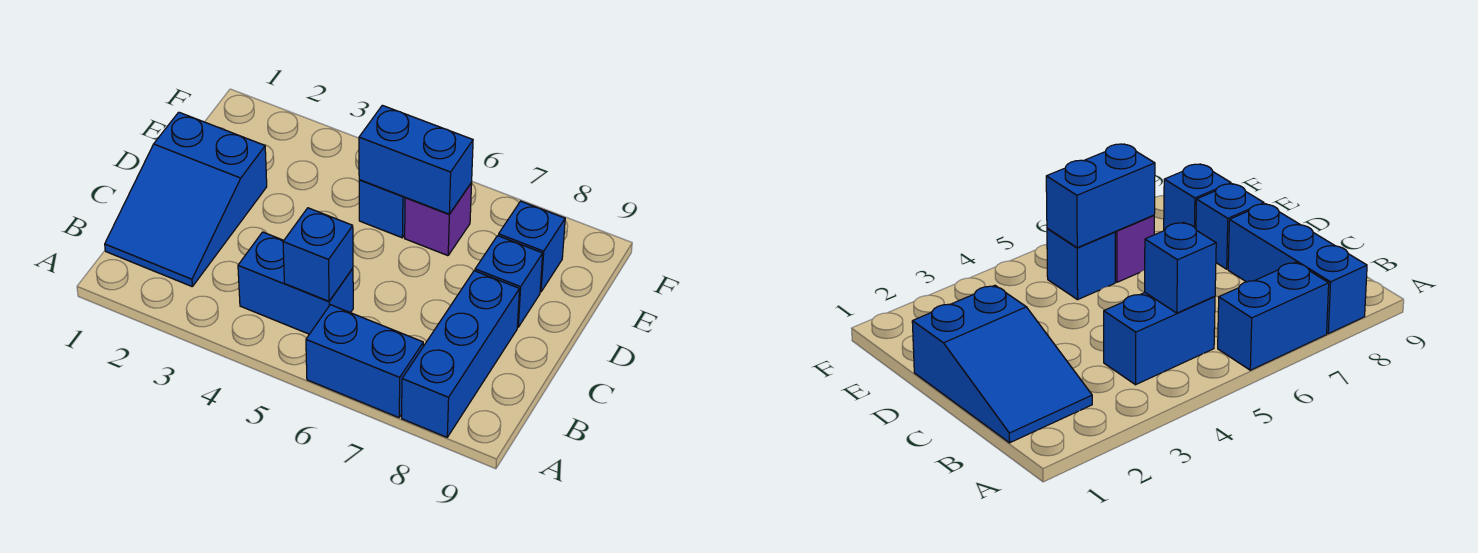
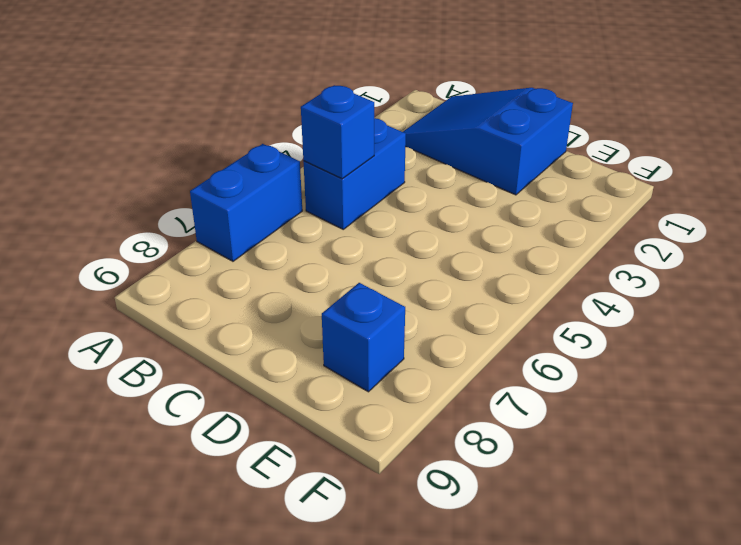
none -> blue brick A8:C8 level 1
none -> blue brick D8 level 1

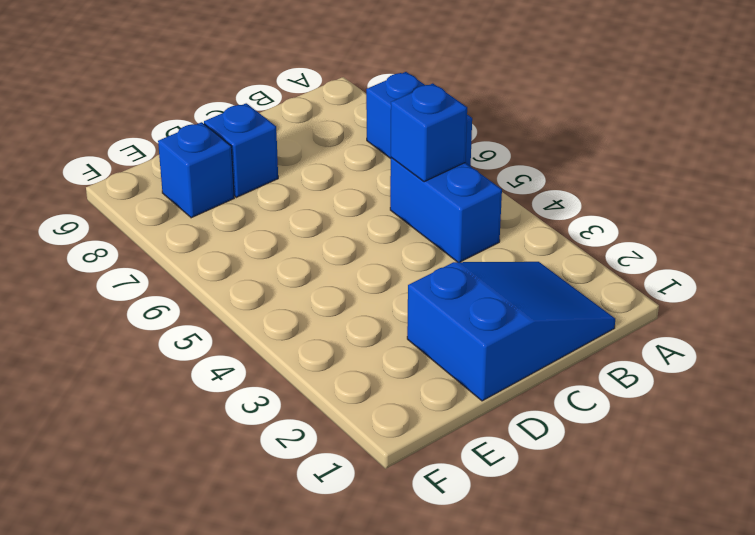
none -> blue brick A8:C8 level 1
none -> blue brick E5 level 1

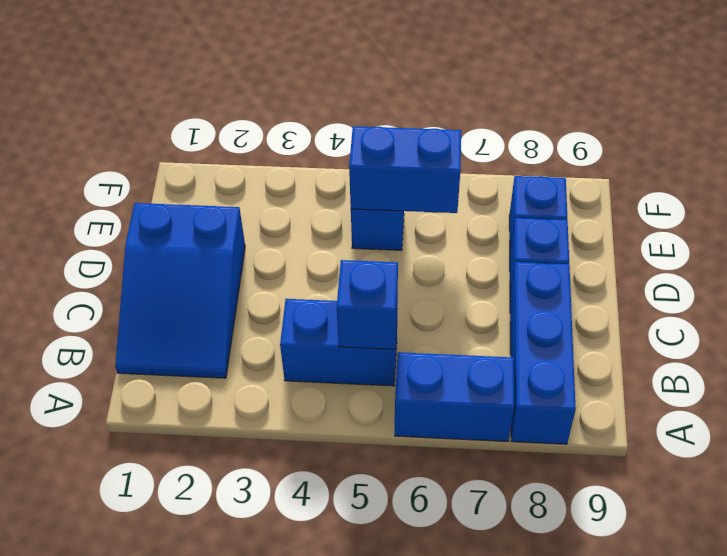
none -> purple brick E6 level 1

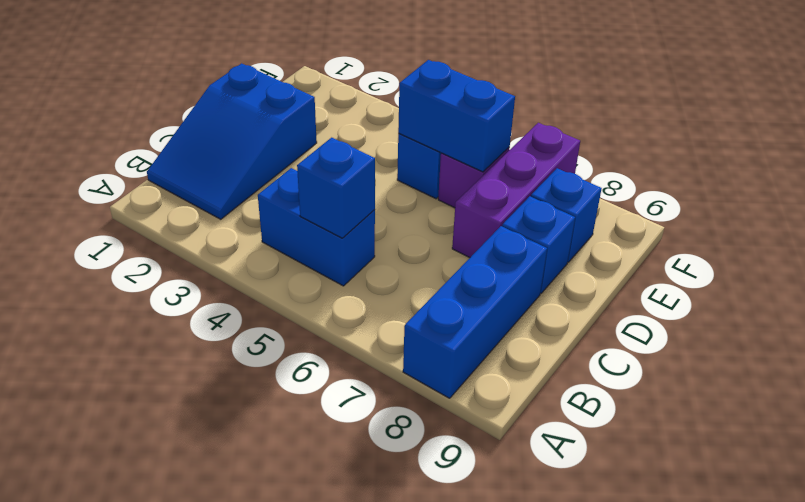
purple brick D7:F7 level 1 -> none
none -> blue brick A6:A7 level 1

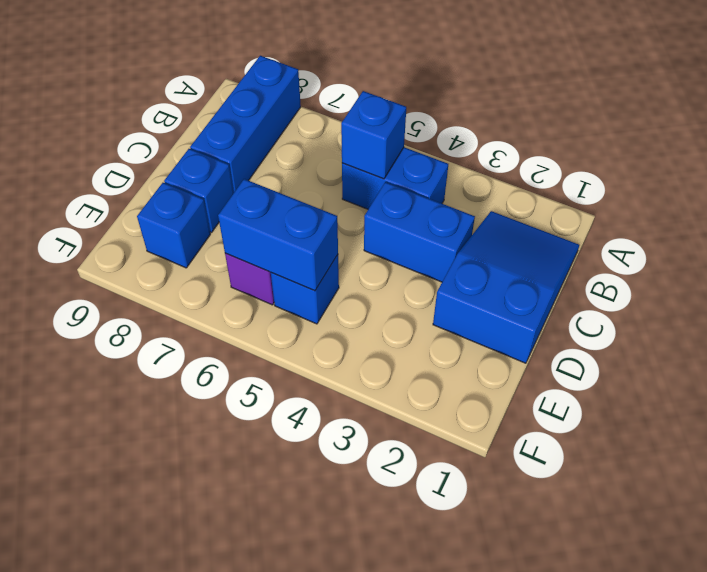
blue brick C3:C4 level 1 -> blue brick A6:A7 level 1

